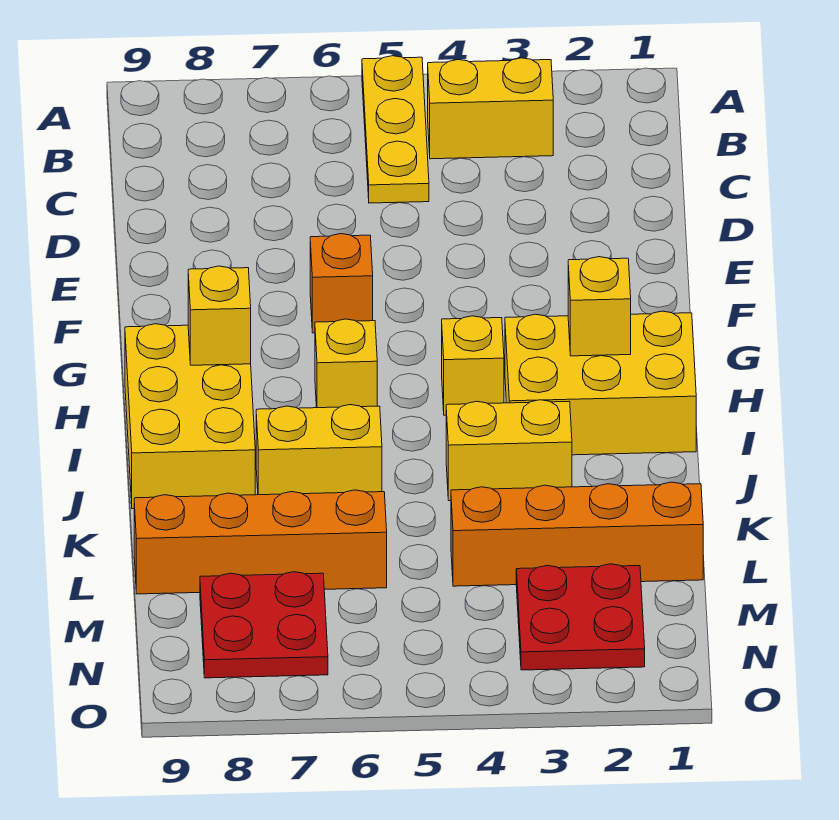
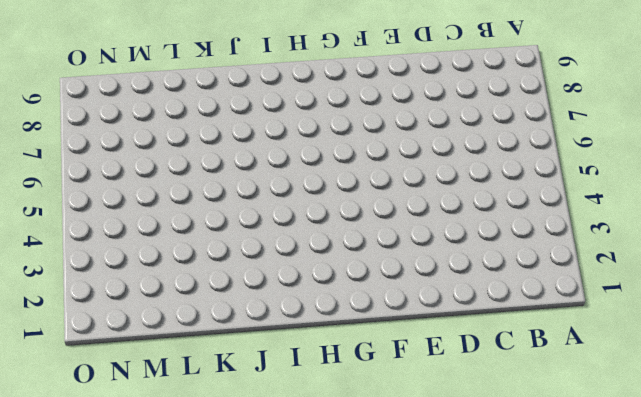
none -> yellow plate A5:C5 level 1
none -> yellow brick B3:B4 level 1
none -> orange brick F6 level 1

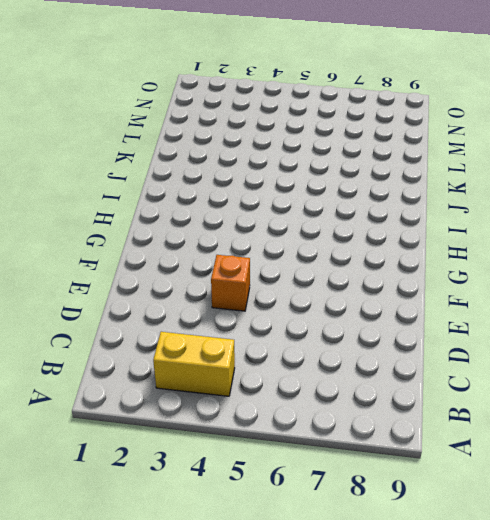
orange brick E4 level 1 -> orange brick F6 level 1
none -> yellow plate A5:C5 level 1
none -> yellow brick H1:I3 level 1
none -> yellow brick H4 level 1

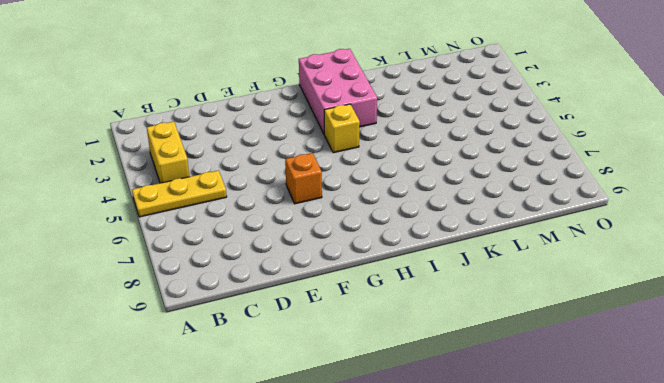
pink brick H1:I3 level 1 -> yellow brick H1:I3 level 1
none -> yellow brick H6 level 1
none -> yellow brick H8:J9 level 1
none -> yellow brick J3:J4 level 1

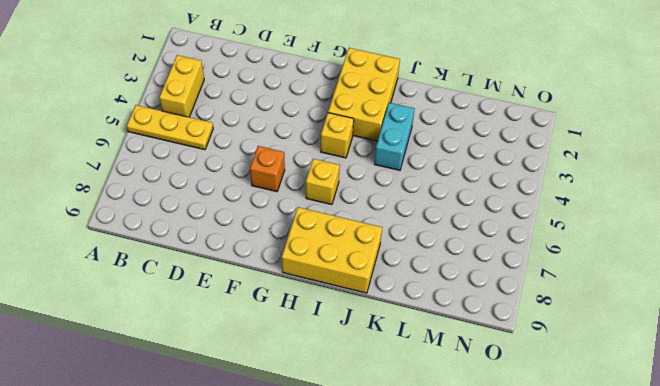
cyan brick J3:J4 level 1 -> yellow brick J3:J4 level 1
none -> yellow brick J6:J7 level 1
none -> orange brick L1:L4 level 1
none -> orange brick L6:L9 level 1

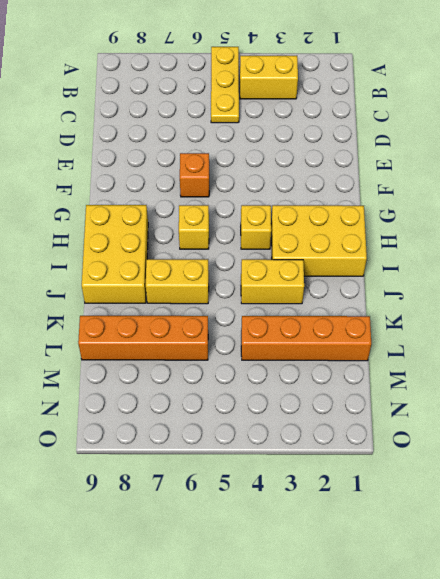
none -> red plate M2:N3 level 1
none -> red plate M7:N8 level 1
none -> yellow brick H2 level 2

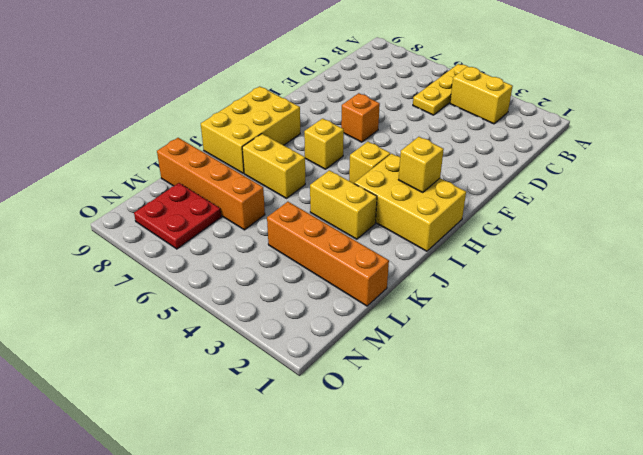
none -> red plate M2:N3 level 1
none -> yellow brick H8 level 2

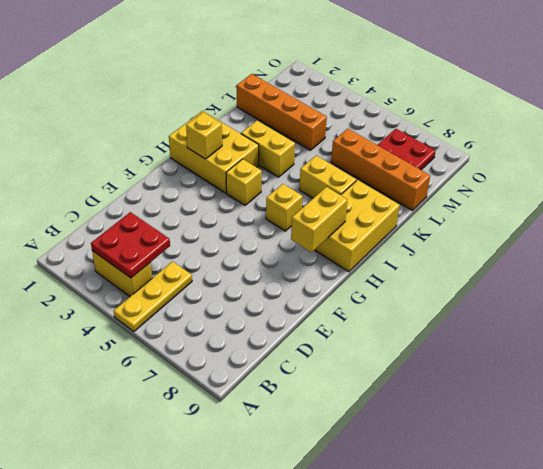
red plate B3:C4 level 2 -> red plate M2:N3 level 1
yellow brick G8:H8 level 2 -> yellow brick H8 level 2
none -> orange brick F6 level 1

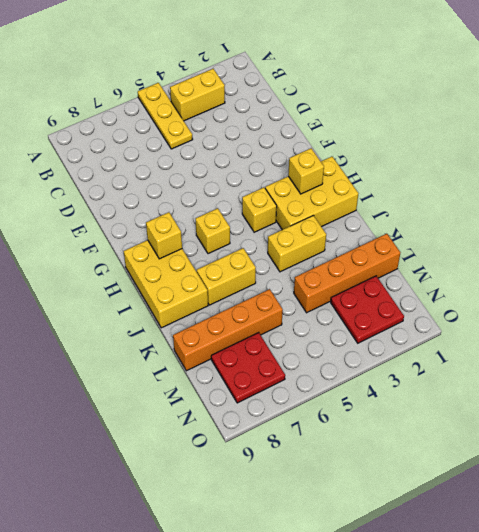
none -> orange brick F6 level 1

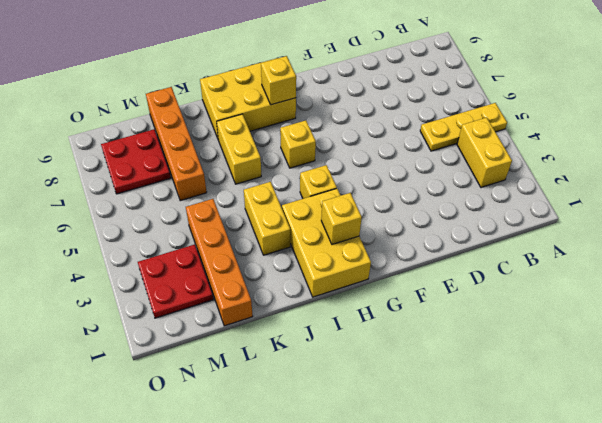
none -> orange brick F6 level 1

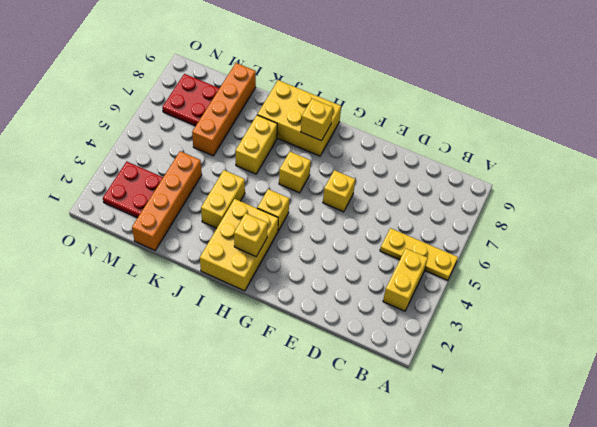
yellow brick F6 level 1 -> orange brick F6 level 1

